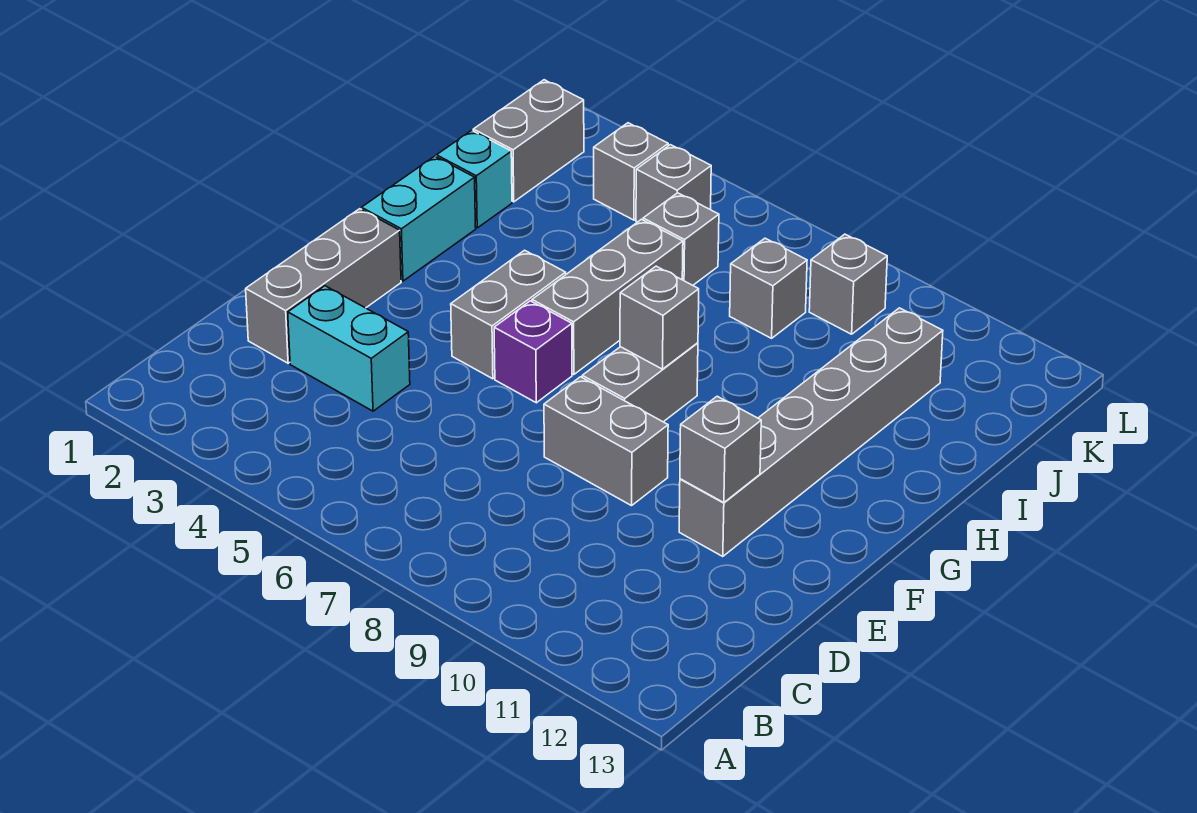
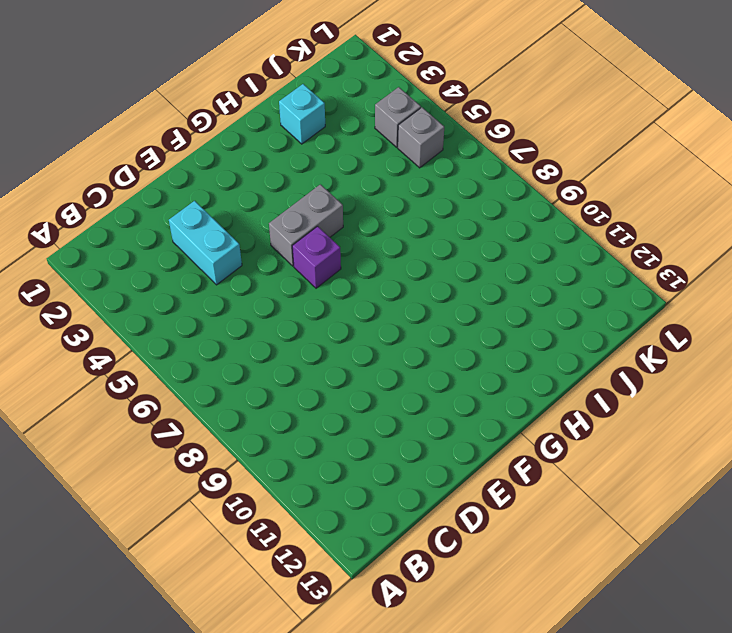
none -> grey brick D2:F2 level 1
none -> grey brick E8:E9 level 1
none -> grey brick E11:J11 level 1

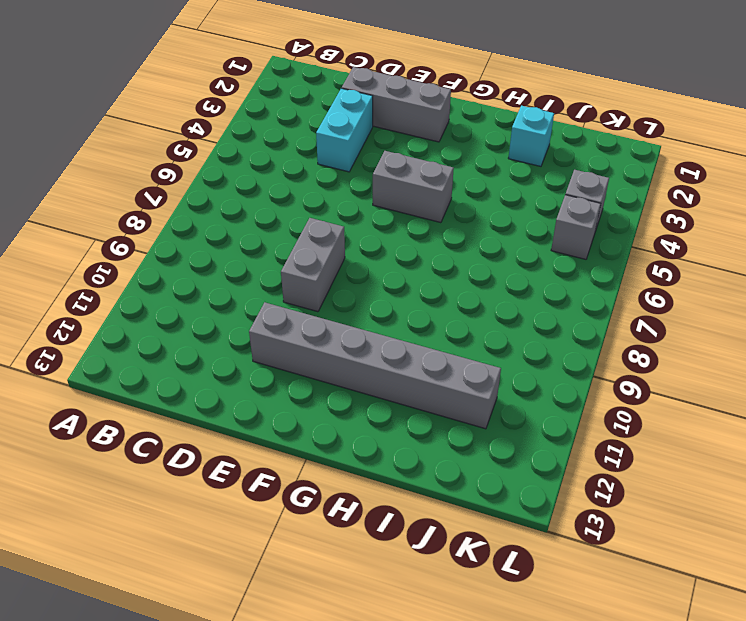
none -> purple brick F6 level 1
none -> grey brick F8:G8 level 1
none -> cyan brick G2:H2 level 1

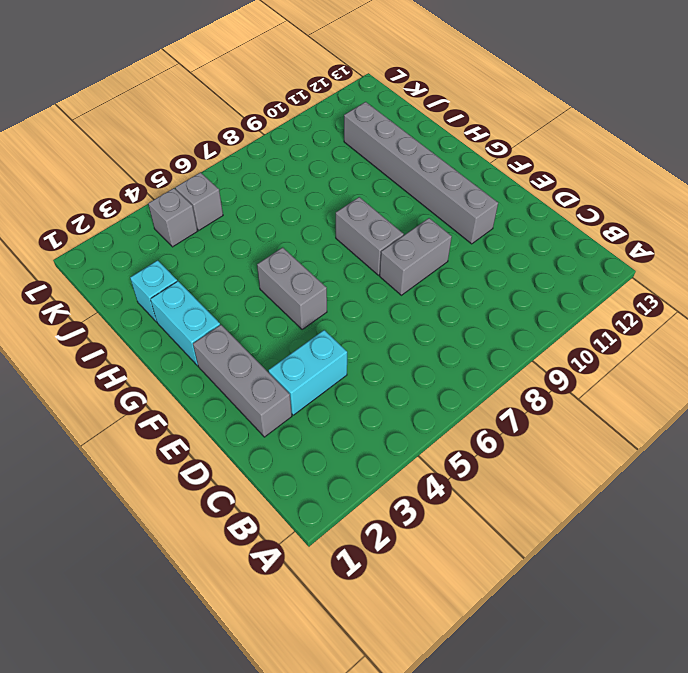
none -> purple brick F6 level 1
none -> grey brick G6:I6 level 1
none -> grey brick J2:K2 level 1

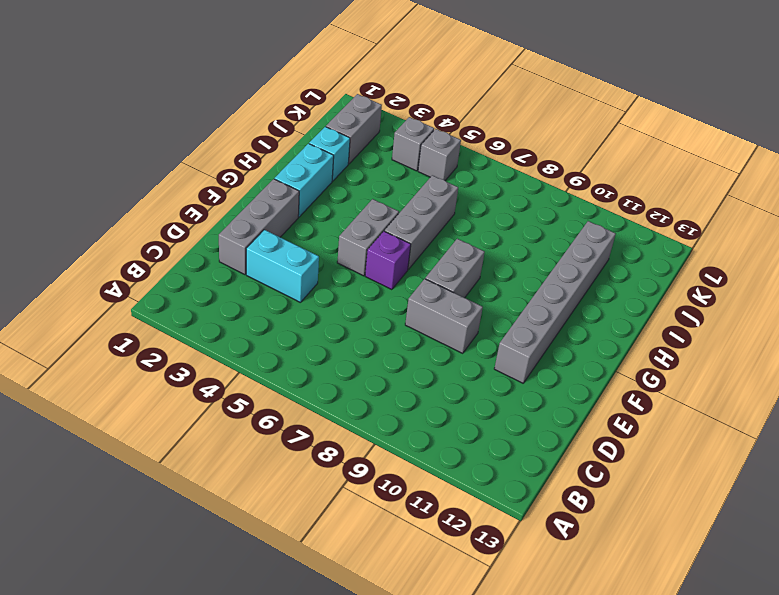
none -> grey brick J6 level 1
none -> grey brick J8 level 1
none -> grey brick K9 level 1

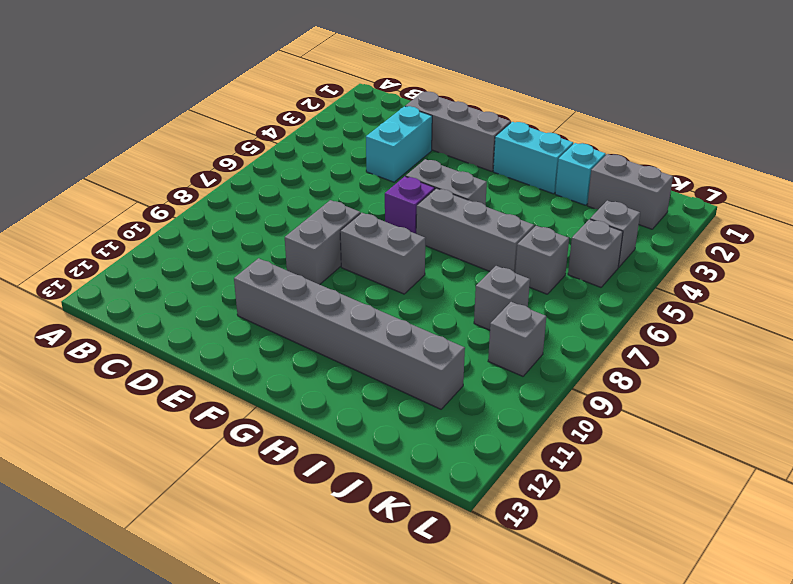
none -> grey brick E11 level 2
none -> grey brick G8 level 2

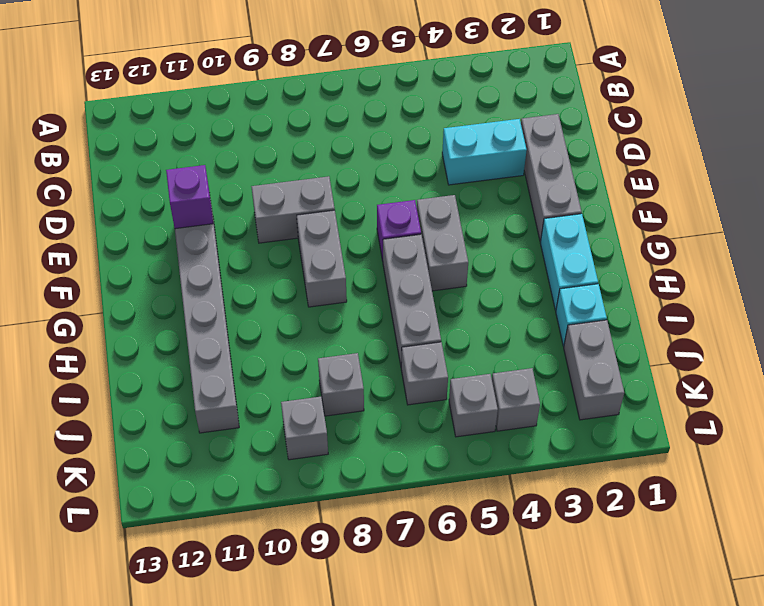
purple brick E11 level 2 -> grey brick E11 level 2
none -> grey brick G8 level 2

